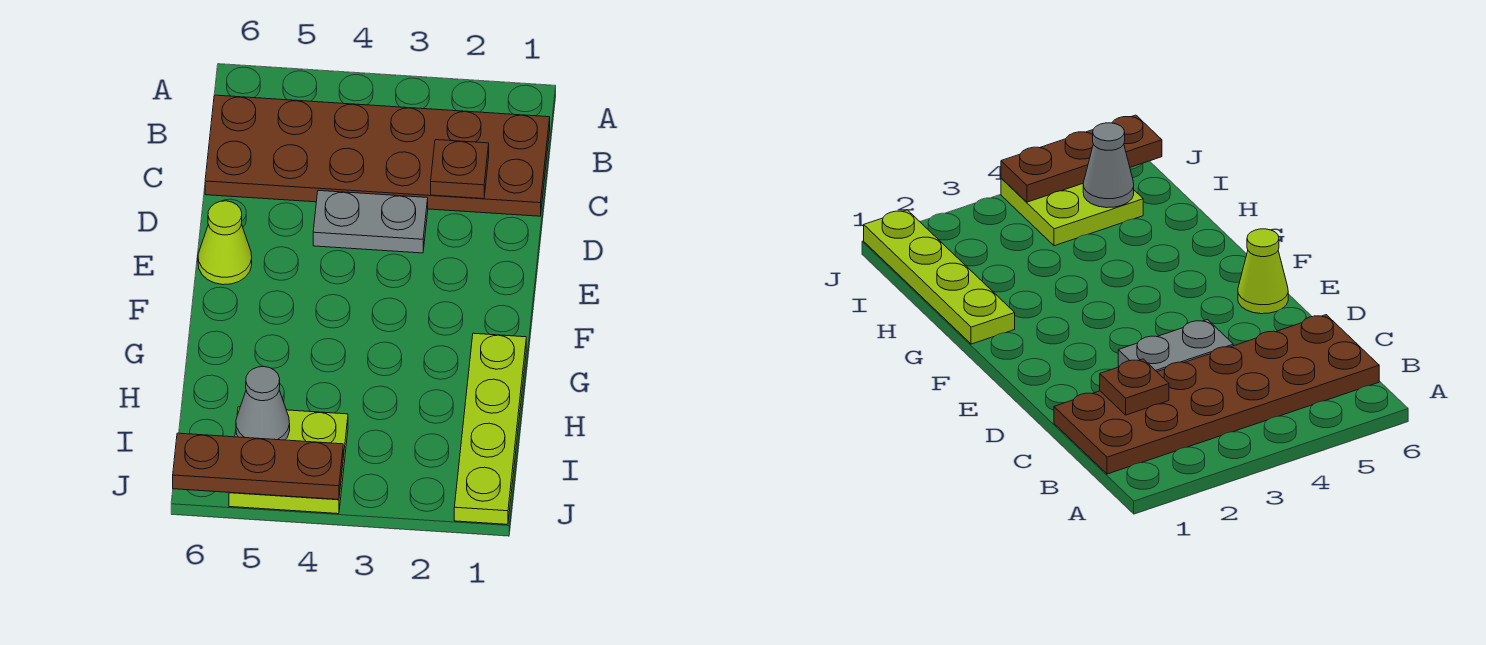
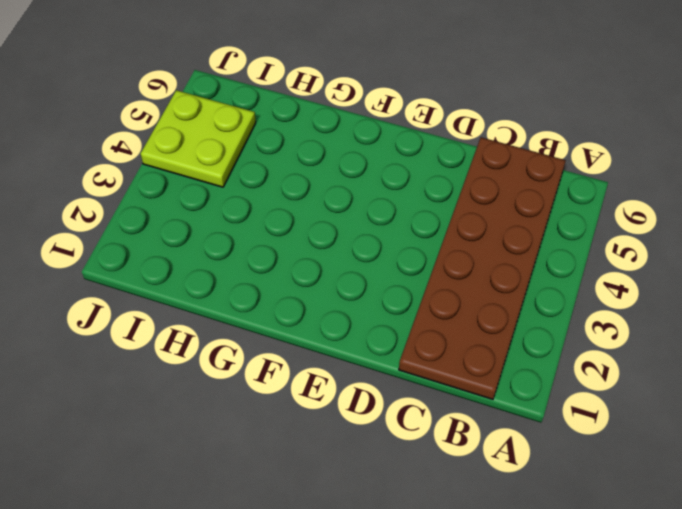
none -> grey plate D3:D4 level 1
none -> lime cone E6 level 1

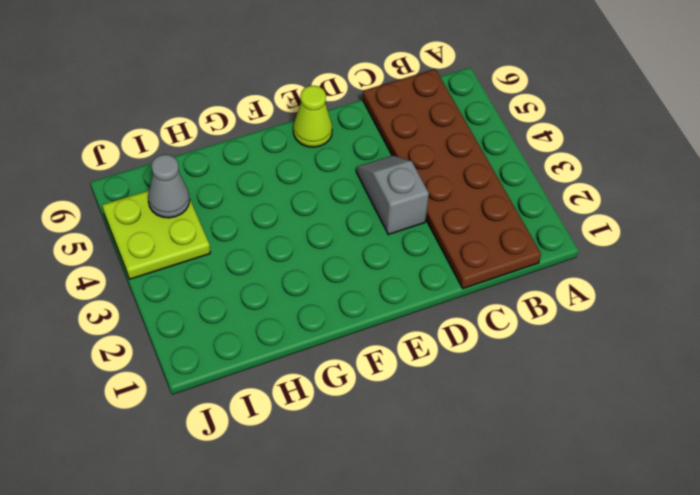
grey slope D3:D4 level 1 top 3 -> grey plate D3:D4 level 1
none -> lime plate G1:J1 level 1
none -> brown plate C2 level 2

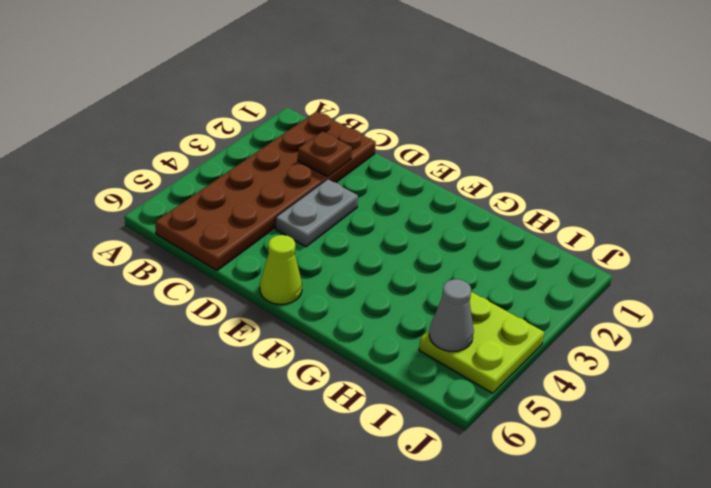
none -> lime plate G1:J1 level 1
none -> brown plate J4:J6 level 2

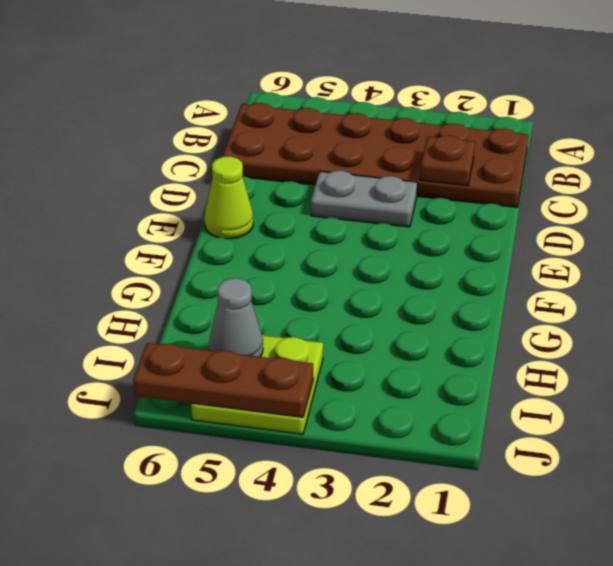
none -> lime plate G1:J1 level 1

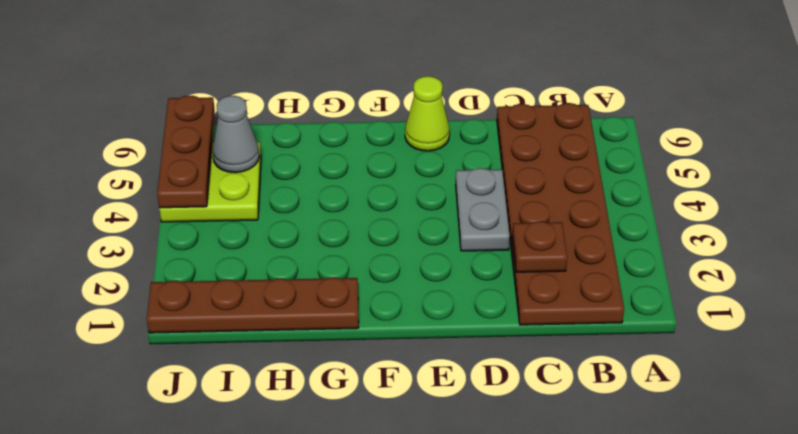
brown plate G1:J1 level 1 -> lime plate G1:J1 level 1

